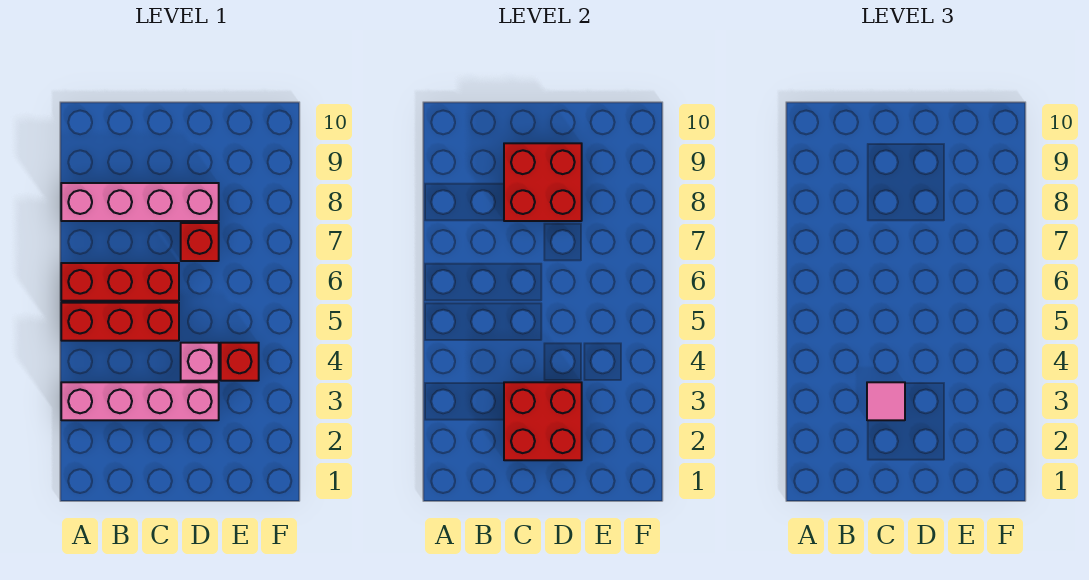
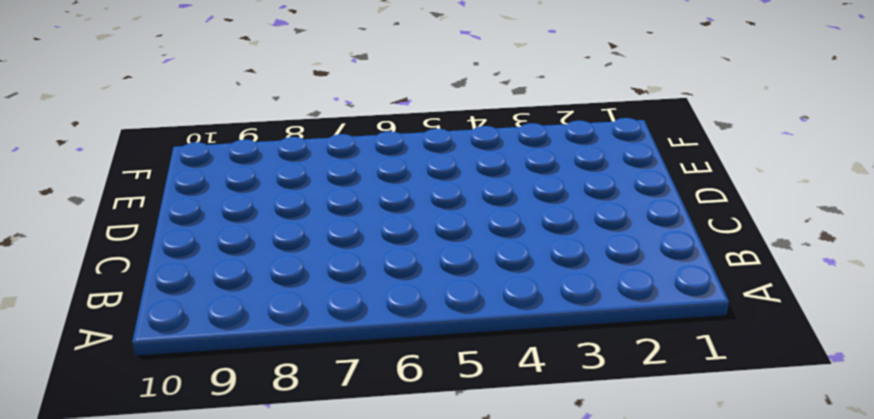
none -> pink brick A3:D3 level 1
none -> red brick A5:C5 level 1

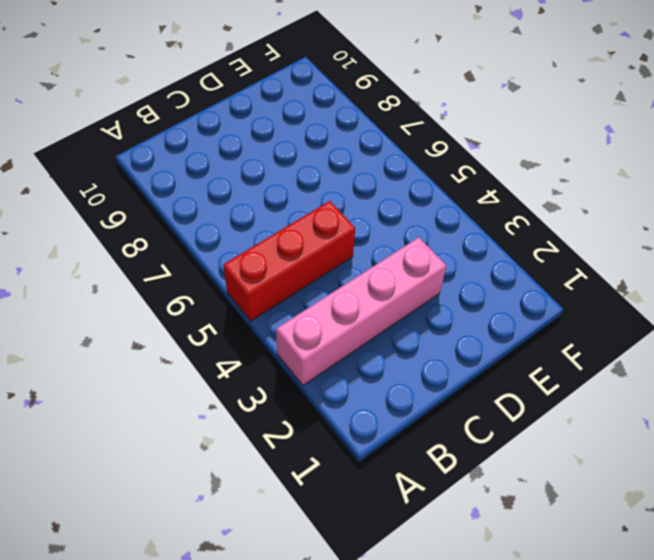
none -> red brick A6:C6 level 1
none -> pink brick A8:D8 level 1

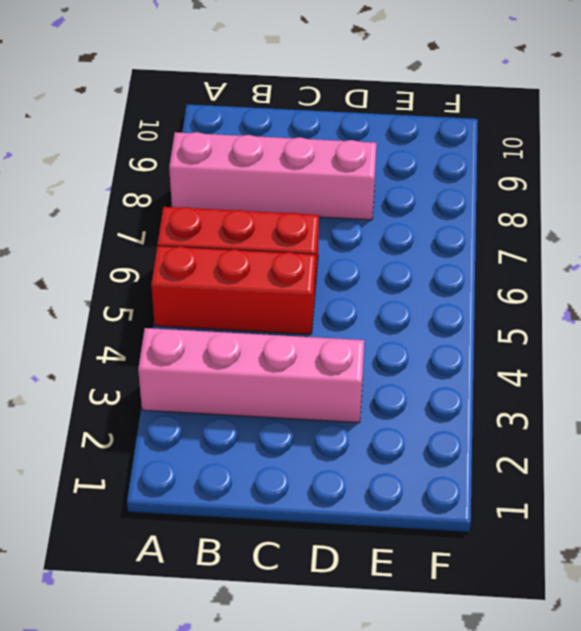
none -> pink brick D4 level 1
none -> red brick D7 level 1

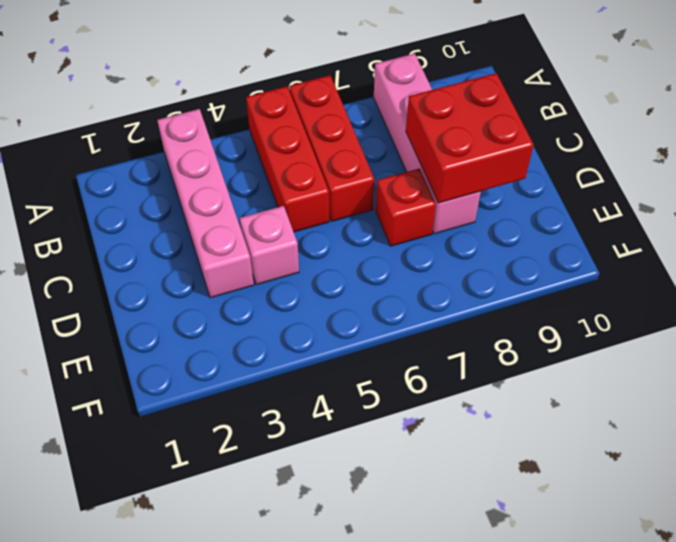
none -> red brick E4 level 1
none -> red brick C2:D3 level 2

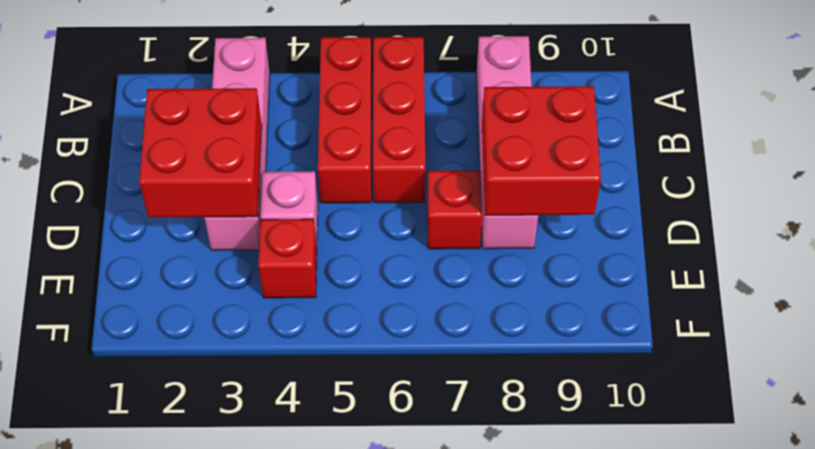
none -> pink tile C3 level 3

